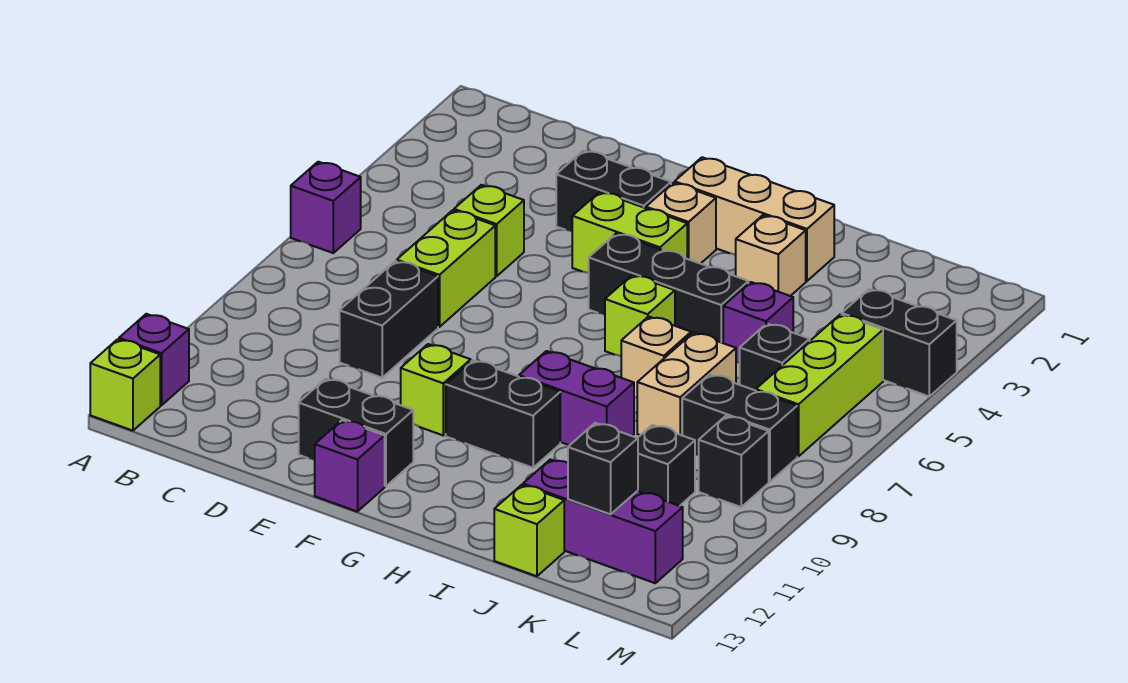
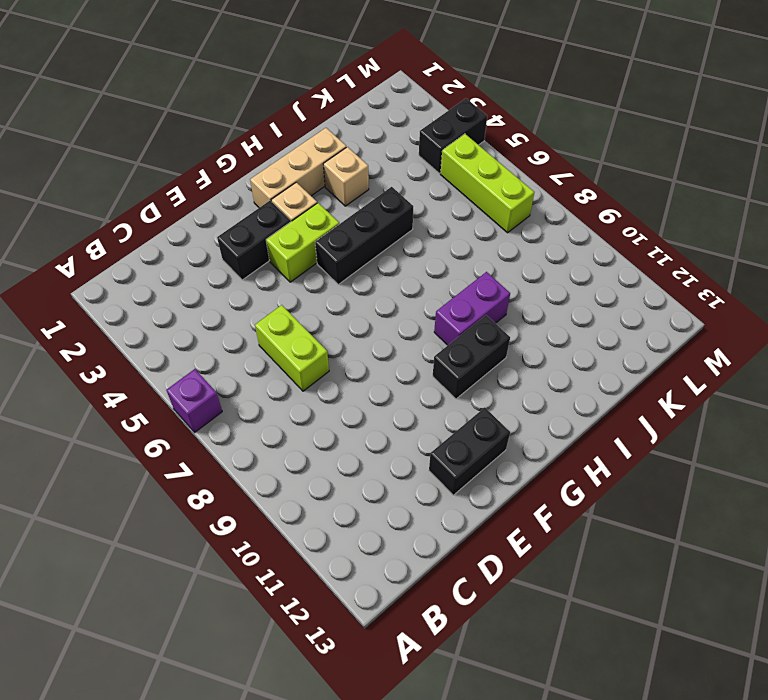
none -> purple brick A12 level 1
none -> lime brick A13 level 1
none -> lime brick D5 level 1
none -> black brick D8:D9 level 1

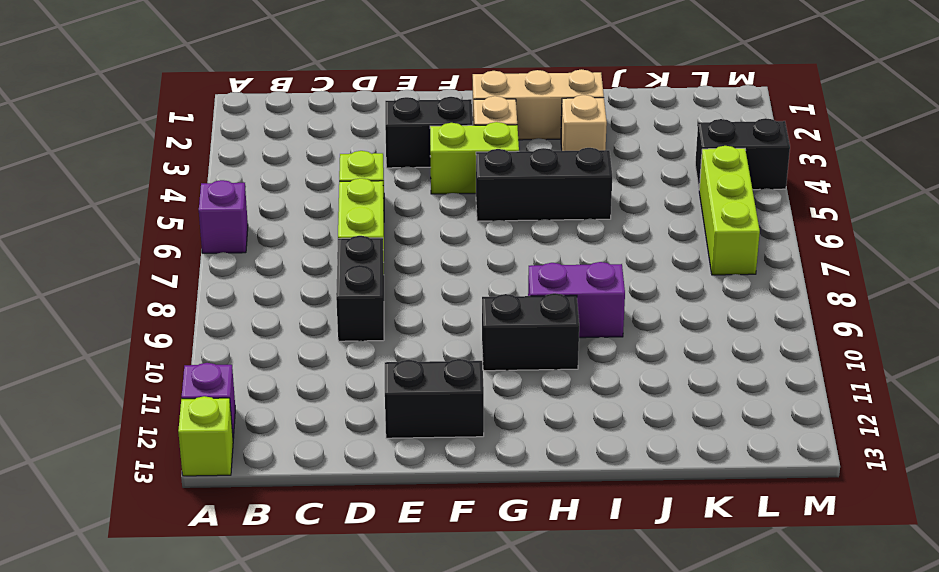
none -> lime brick F10 level 1
none -> purple brick F13 level 1
none -> lime brick H6 level 1
none -> tan brick I7 level 1

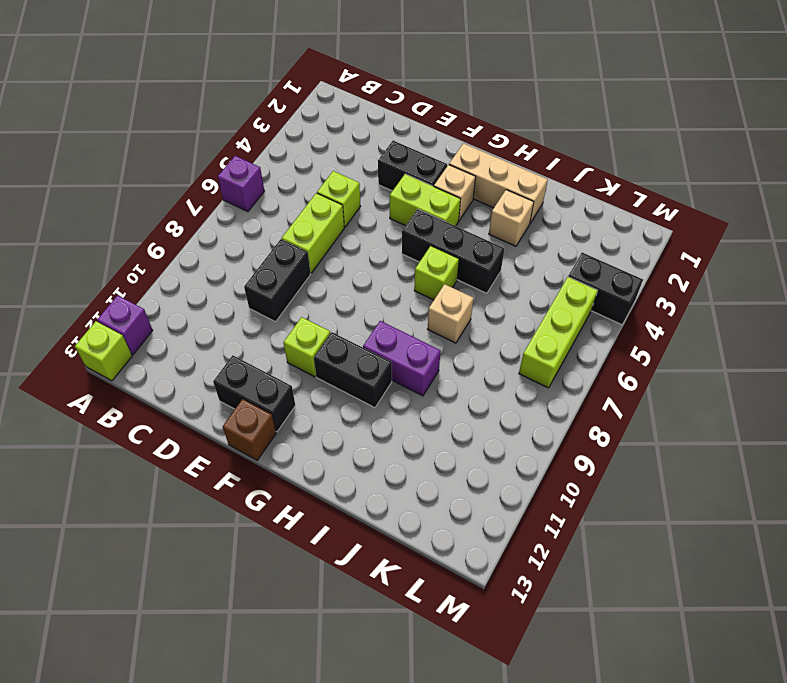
brown brick F13 level 1 -> purple brick F13 level 1
none -> purple brick J5 level 1
none -> tan brick J7:J8 level 1
none -> purple brick J12:L12 level 1
none -> lime brick J13 level 1

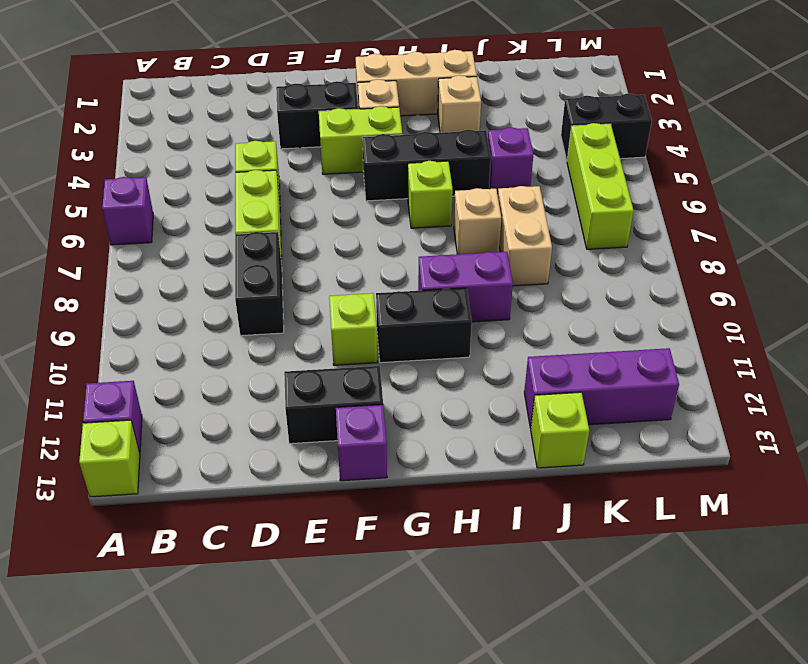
none -> black brick K6 level 1
none -> black brick K8:L8 level 1
none -> black brick K10 level 1
none -> black brick L9 level 1

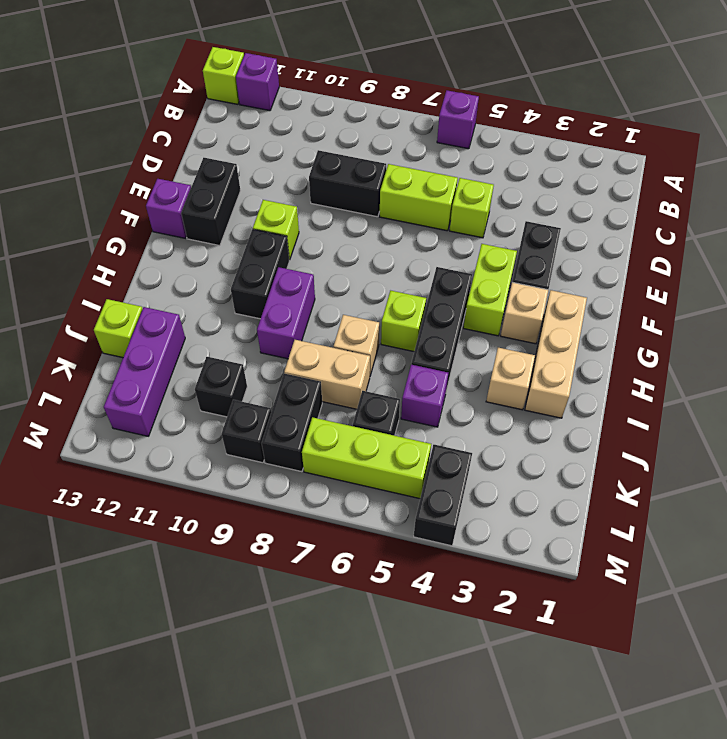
none -> black brick K12 level 2

